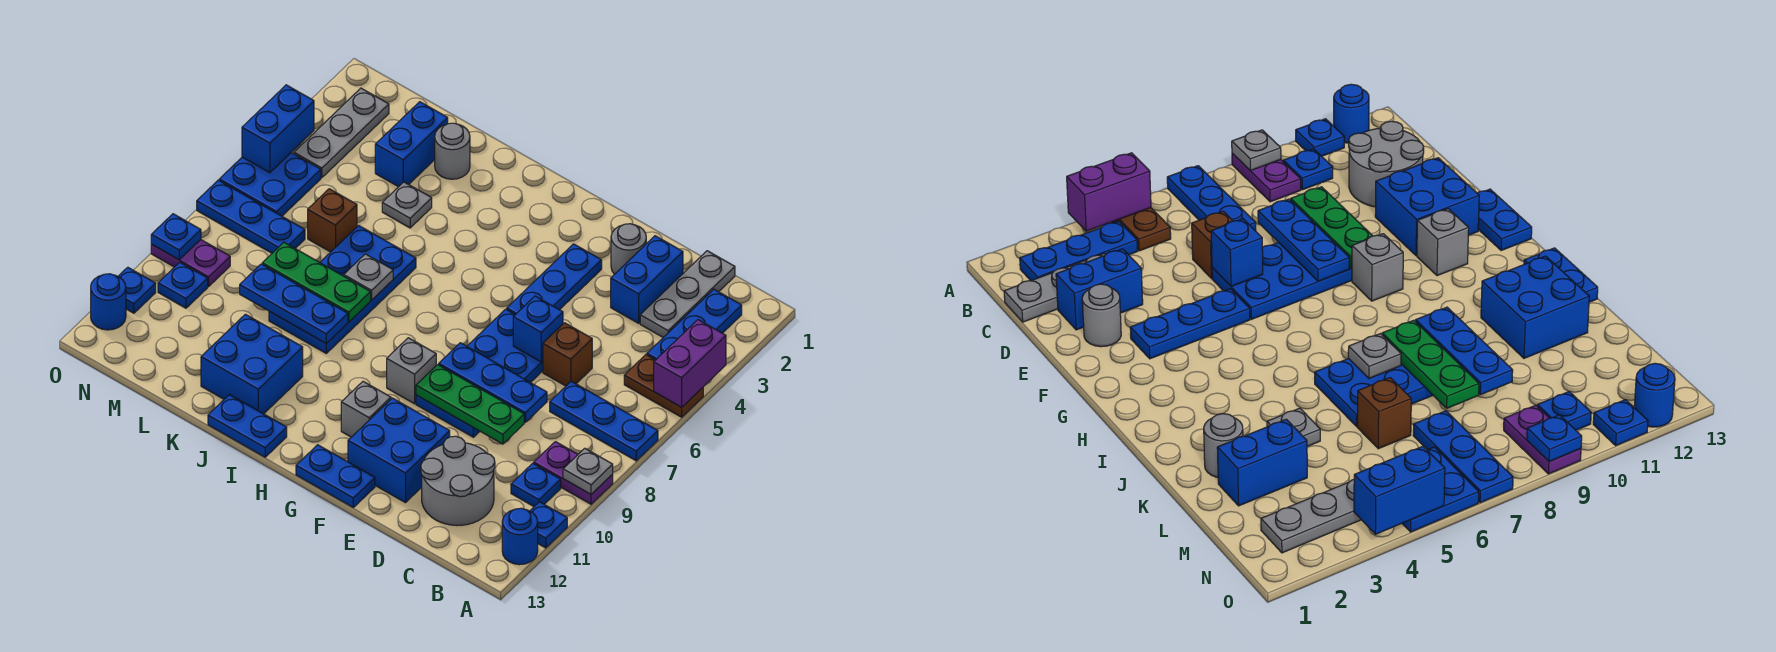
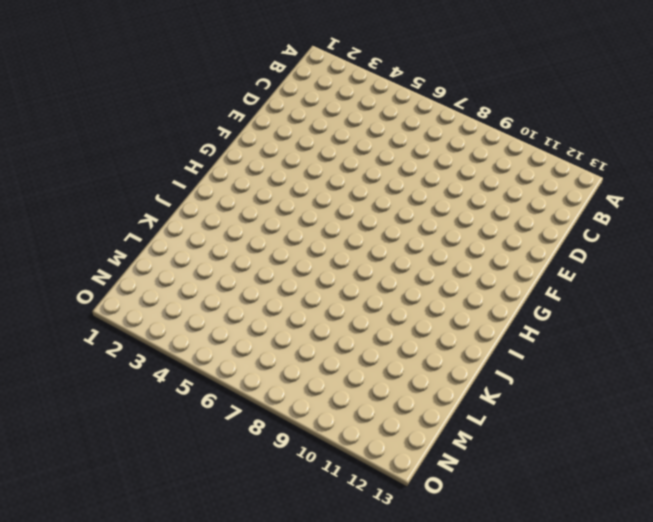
none -> brown plate A5:B5 level 1
none -> blue plate A7:C7 level 1
none -> purple plate A9:B9 level 1
none -> blue plate A11 level 1

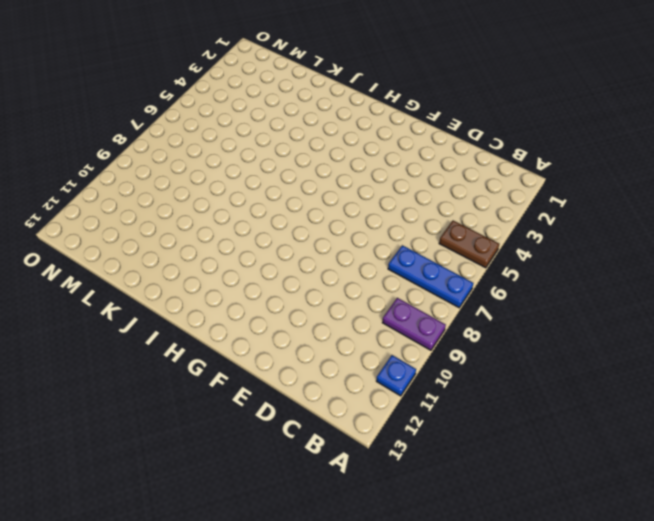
none -> blue round brick A12 level 1
none -> blue plate B2:B4 level 1
none -> blue plate B10 level 1
none -> grey plate C1:C3 level 1

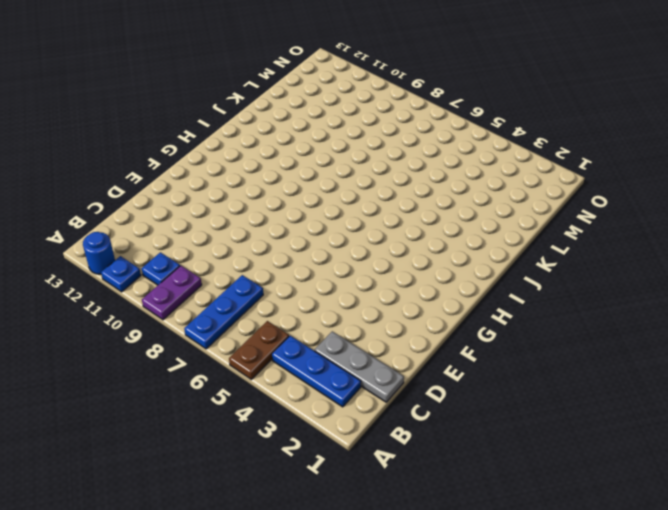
none -> grey round brick C11:D12 level 1
none -> blue brick D2:D3 level 1
none -> brown brick D6 level 1
none -> grey round brick E2 level 1

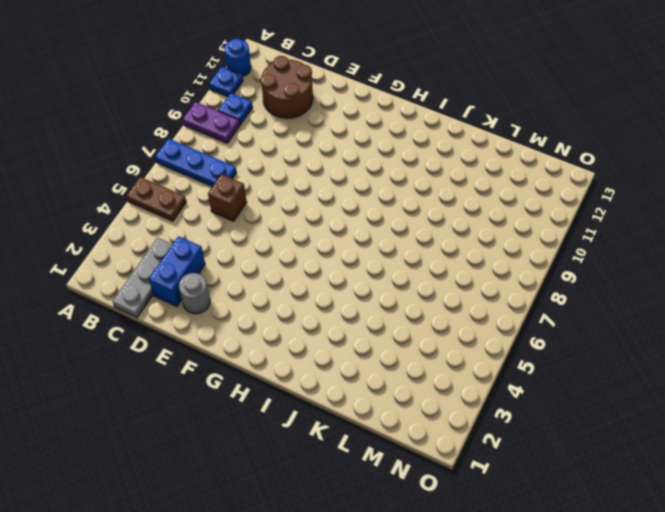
brown round brick C11:D12 level 1 -> grey round brick C11:D12 level 1
none -> blue plate B2:B4 level 1
none -> blue plate E6:F9 level 1
none -> blue brick E11:F12 level 1
none -> blue plate F3:F5 level 1

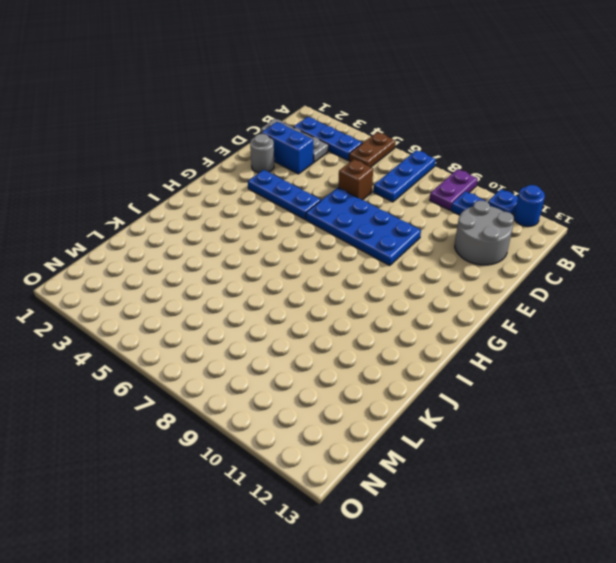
none -> blue brick E11:F12 level 1
none -> blue plate F13:G13 level 1
none -> grey brick G9 level 1
none -> grey brick G11 level 1

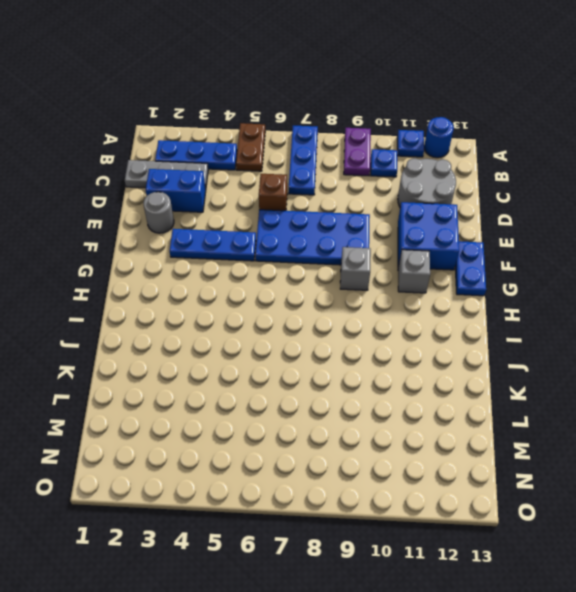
none -> blue plate I13:J13 level 1
none -> blue plate J6:K9 level 1
none -> blue brick J11:K12 level 1
none -> grey round brick K2 level 1

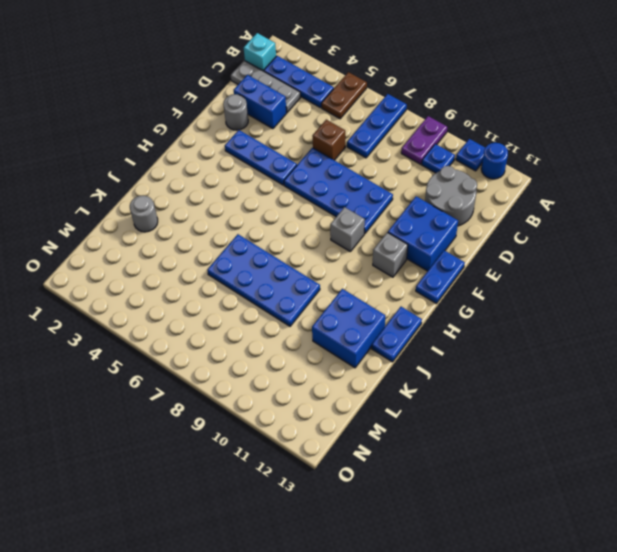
cyan brick B1 level 1 -> none
none -> grey plate K4 level 1
none -> blue brick L2:L3 level 1
none -> brown brick L6 level 1
none -> blue plate M7:O7 level 1

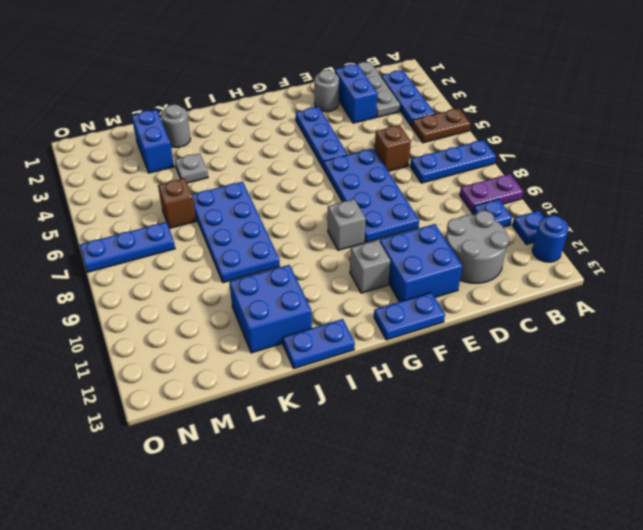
none -> grey plate N2:N4 level 1
none -> blue plate N5:O6 level 1
none -> purple plate N9:O9 level 1
none -> blue plate N10 level 1

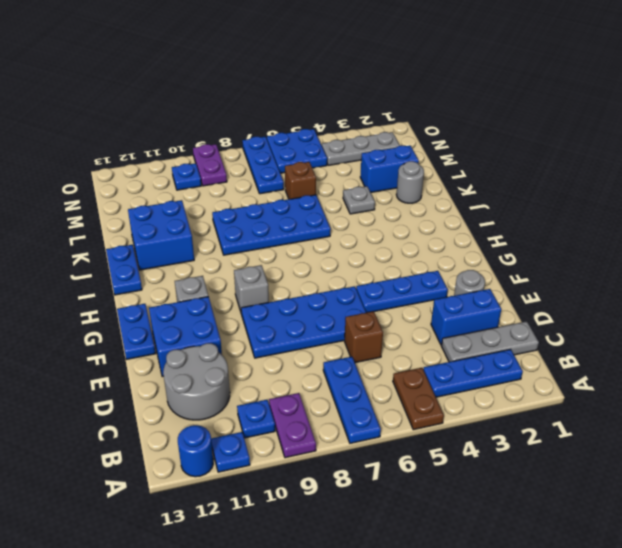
none -> blue plate O11 level 1
none -> blue round brick O12 level 1
none -> purple brick A4:A5 level 2
none -> grey plate A9 level 2

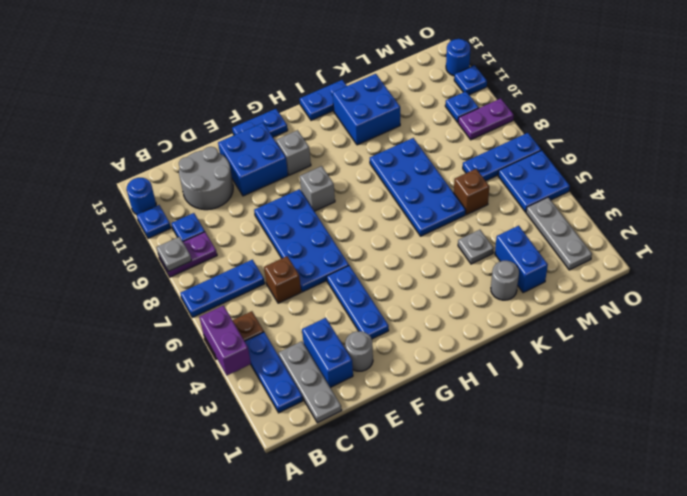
none -> blue plate D8:F8 level 2
none -> green plate D9:F9 level 2
none -> blue brick E6 level 2
none -> grey plate J7 level 2

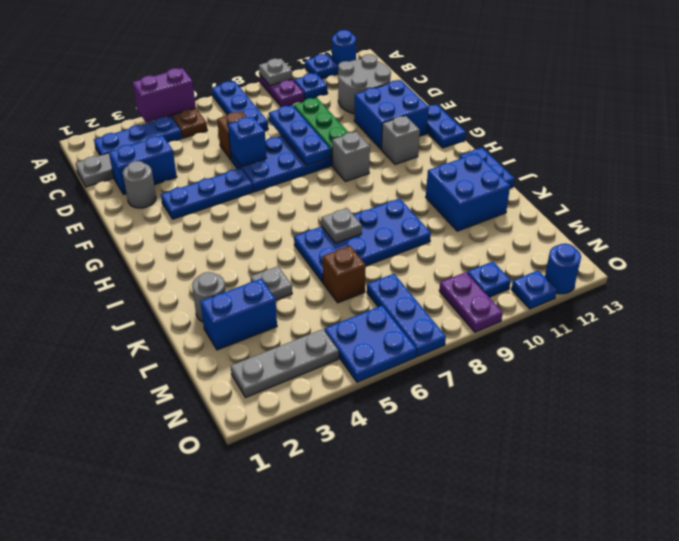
none -> green plate J8:L8 level 2
none -> blue plate J9:L9 level 2
none -> blue brick O4:O5 level 2
none -> blue plate O9 level 2

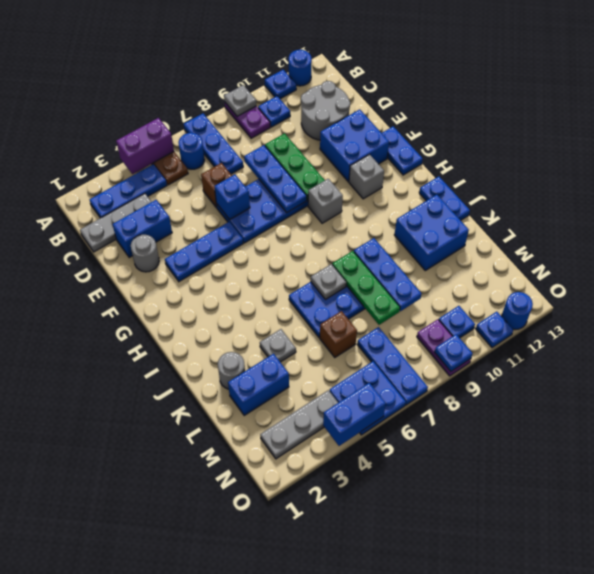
blue round brick B6 level 1 -> none

